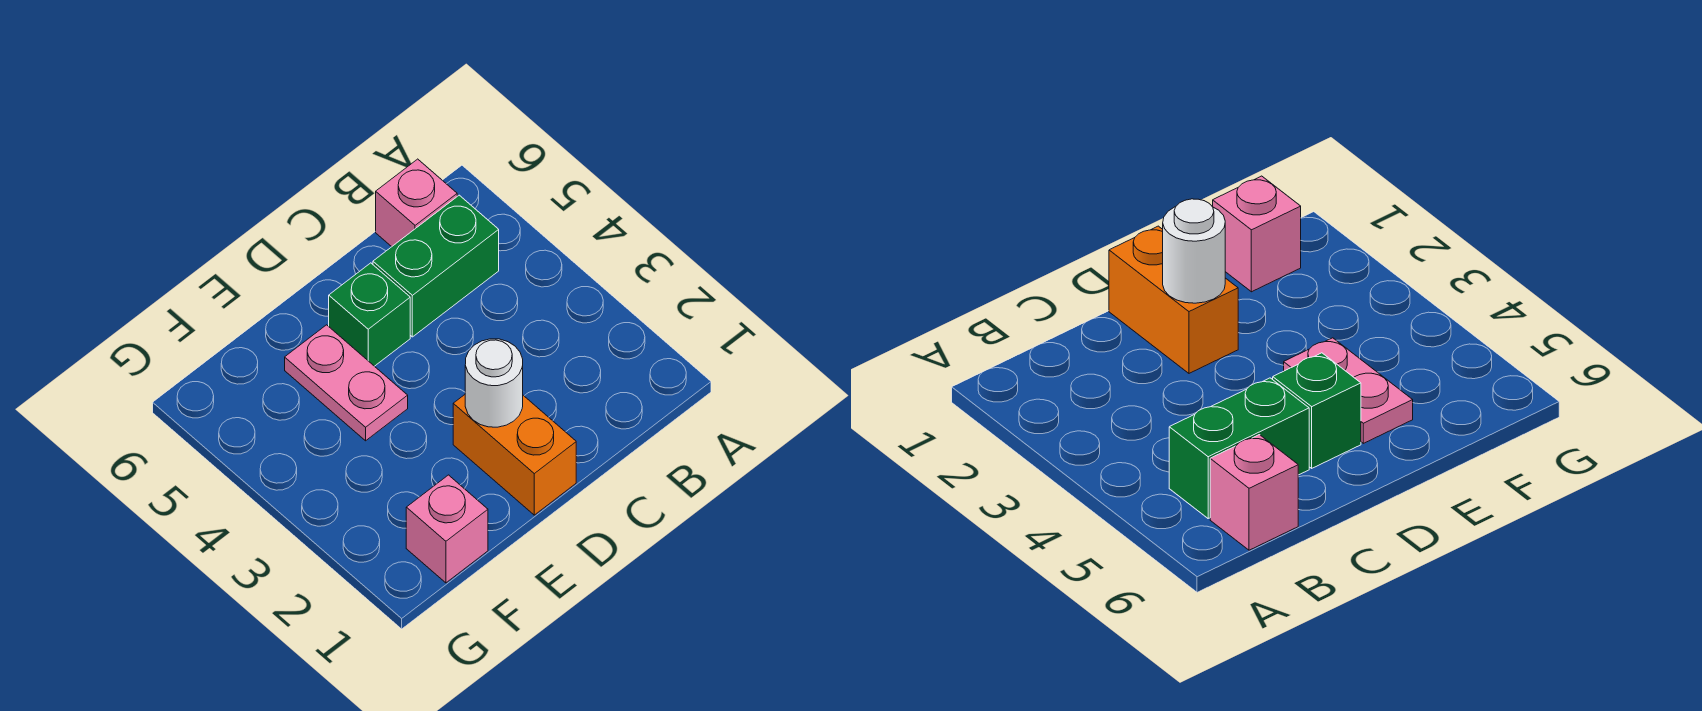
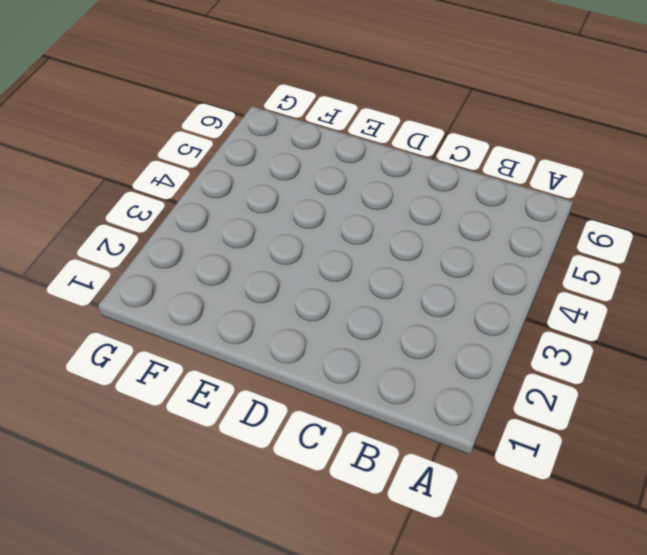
none -> green brick B5:C5 level 1
none -> pink brick B6 level 1

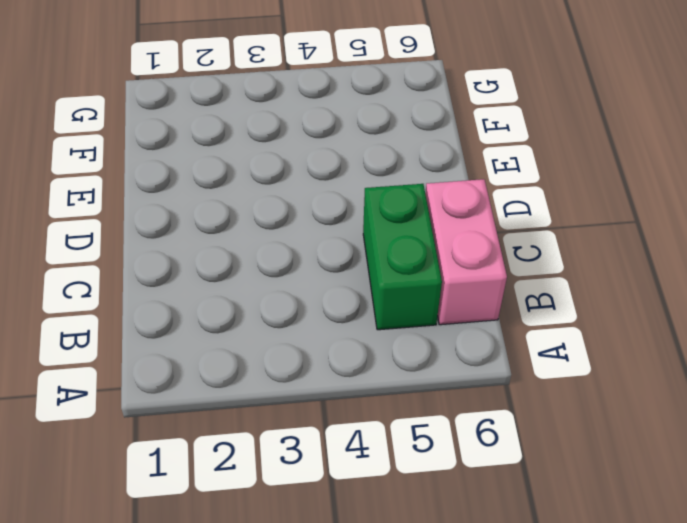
pink brick B6:C6 level 1 -> pink brick B6 level 1
none -> orange brick D1:D2 level 1
none -> green brick D5 level 1

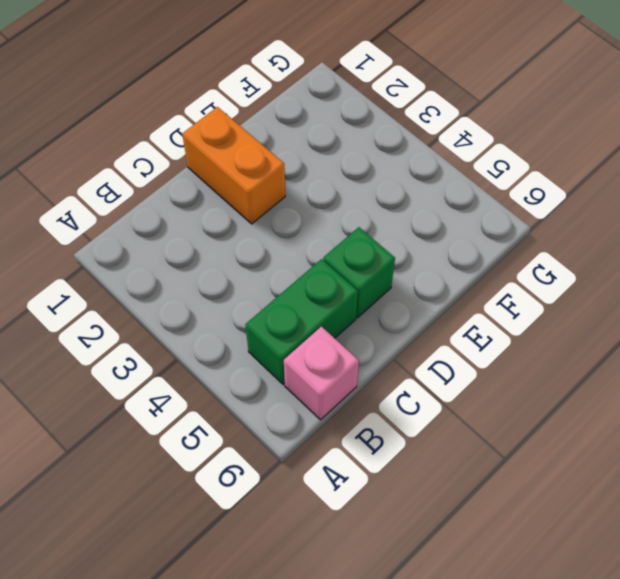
none -> pink plate E4:E5 level 1
none -> pink brick F1 level 1

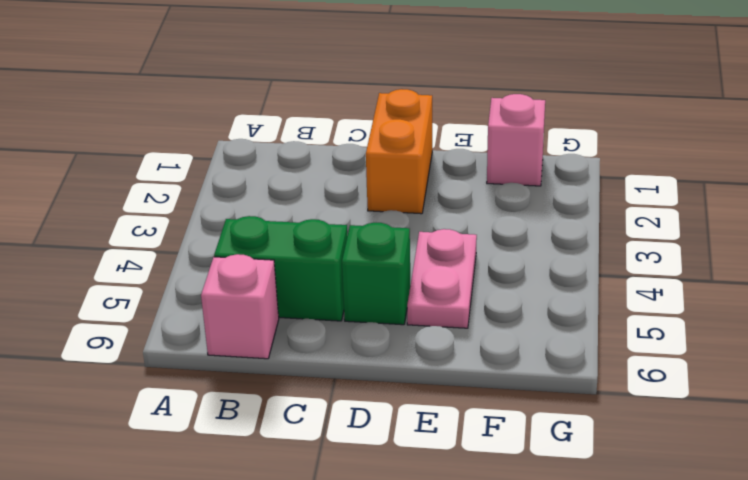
none -> white round brick D2 level 2

